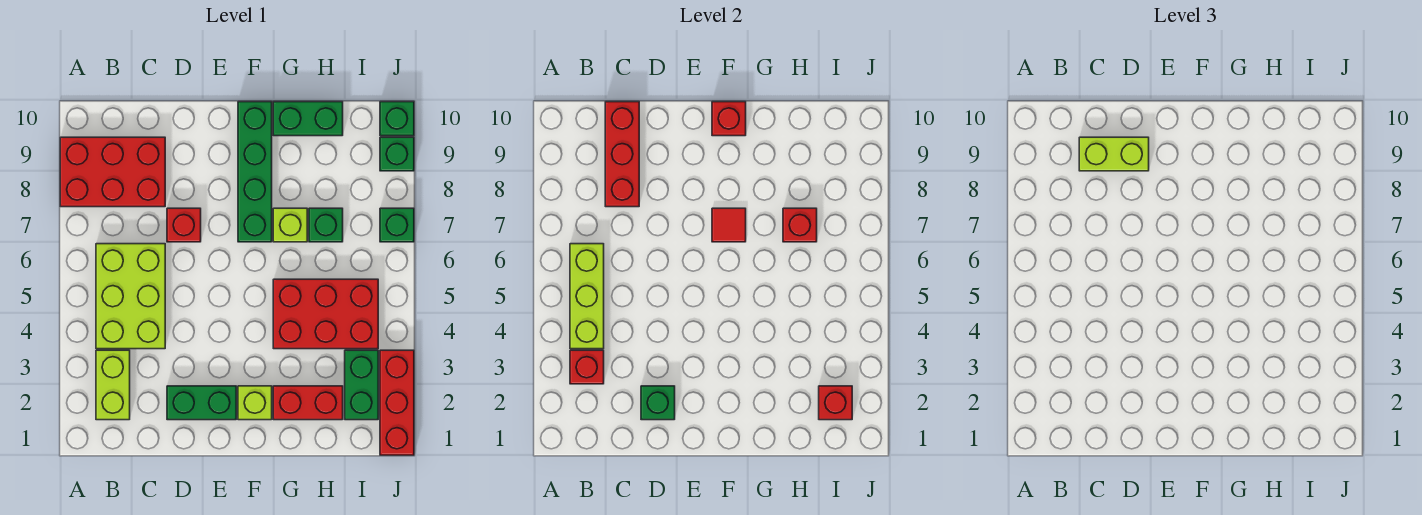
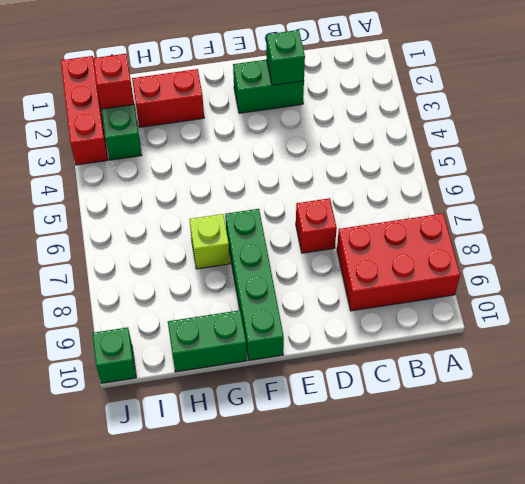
none -> lime brick B2:B3 level 1
none -> lime brick B4:C6 level 1
none -> lime brick F2 level 1

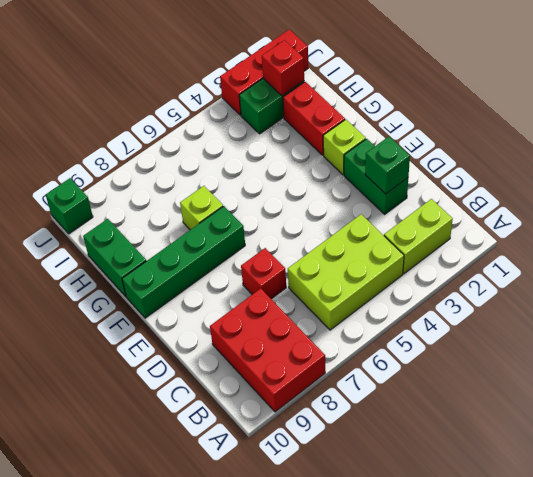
none -> red brick G4:I5 level 1
none -> green brick H7 level 1
none -> green brick J7 level 1

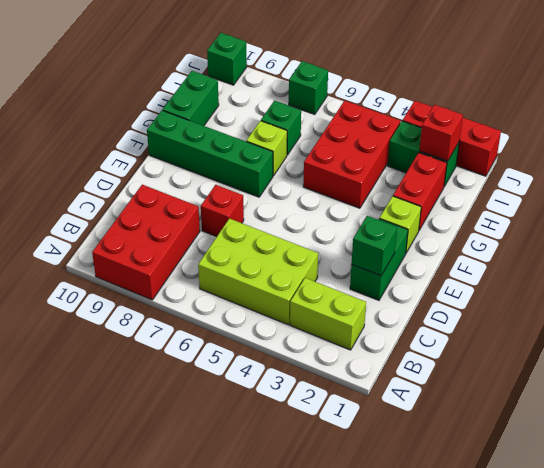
none -> green brick J9 level 1
none -> red brick B3 level 2
none -> lime brick B4:B6 level 2

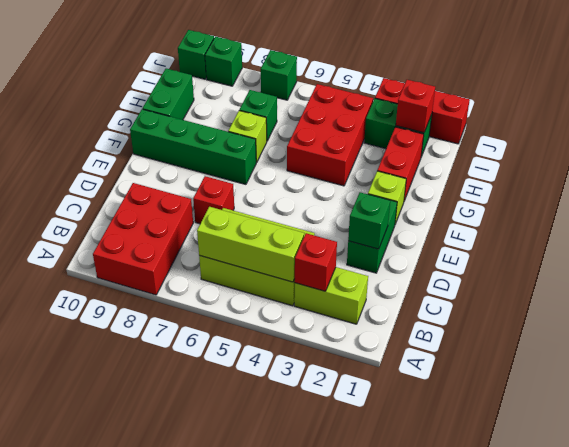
none -> red brick C8:C10 level 2
none -> red tile F7 level 2
none -> red brick F10 level 2

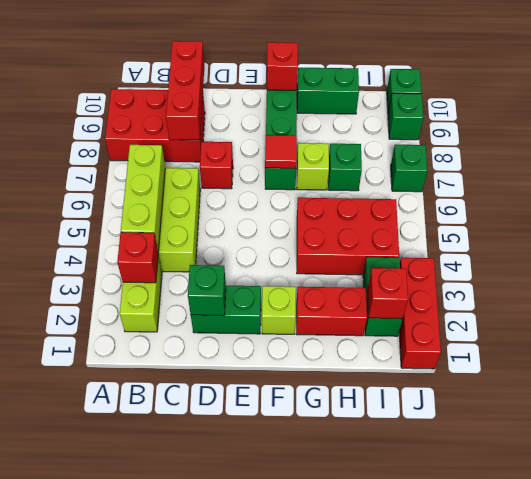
none -> red brick H7 level 2
none -> lime brick C9:D9 level 3

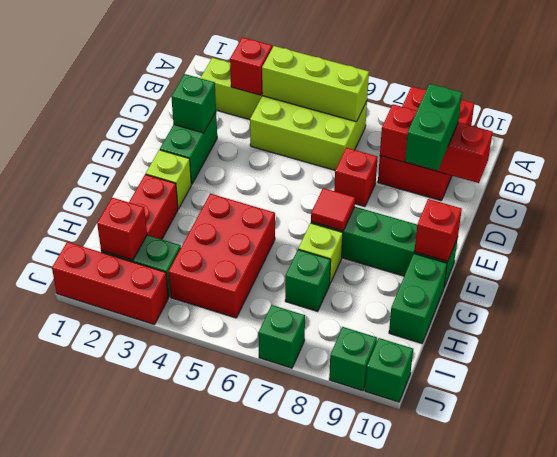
green brick C9:D9 level 3 -> lime brick C9:D9 level 3
none -> red brick H7 level 2

